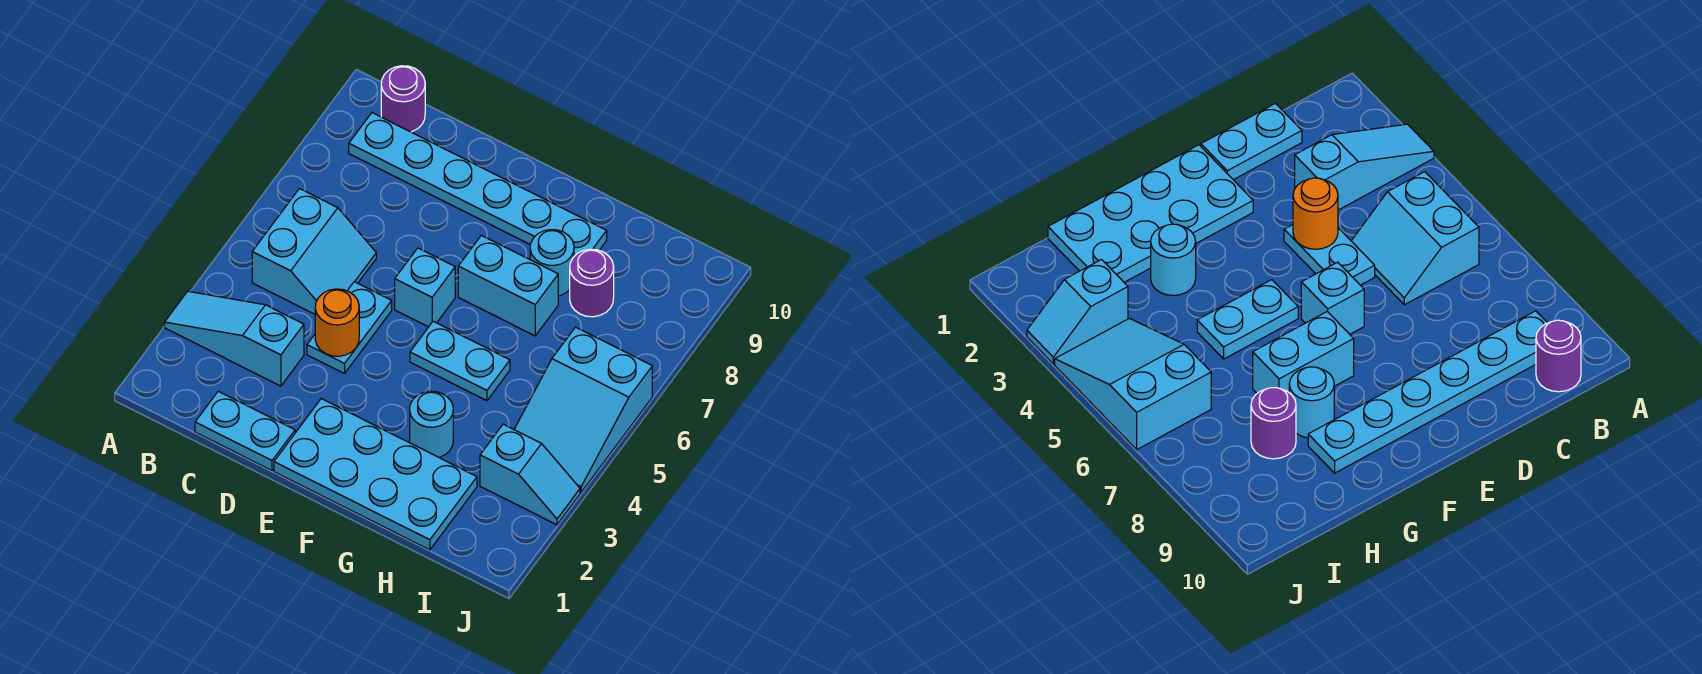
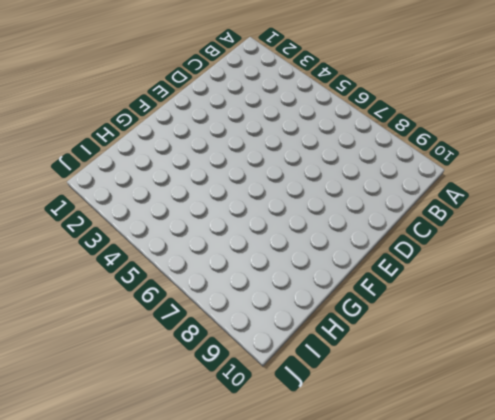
none -> cyan slope A3:C3 level 1 top C
none -> cyan slope B5:C6 level 1 top B
none -> cyan plate B9:G9 level 1

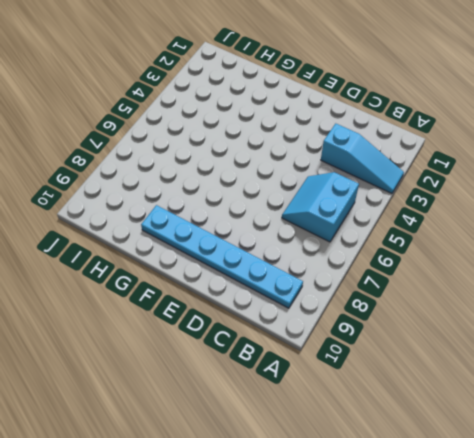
none -> purple round brick B10 level 1
none -> cyan plate C1:D1 level 1
none -> cyan plate D4:D5 level 1

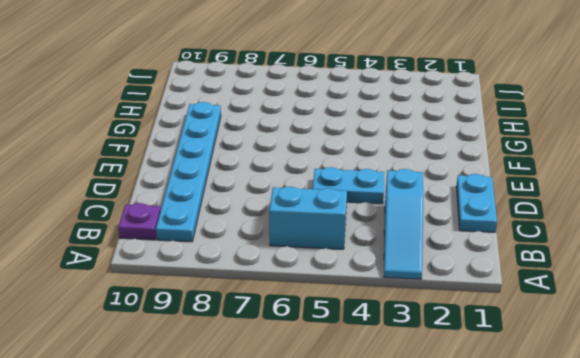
purple plate B10 level 1 -> purple round brick B10 level 1
none -> cyan plate E1:H2 level 1
none -> cyan brick E6 level 1
none -> cyan plate F5:G5 level 1

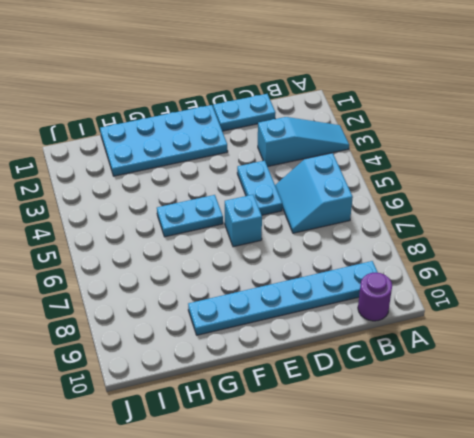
none -> cyan brick F7:G7 level 1
none -> cyan round brick G3 level 1
none -> cyan round brick G8 level 1

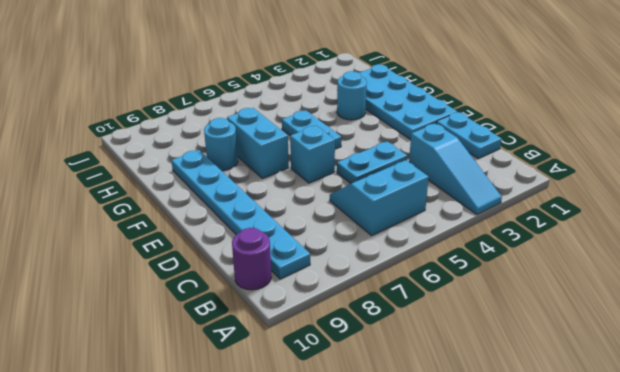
none -> purple round brick H8 level 1
none -> cyan slope I3:J3 level 1 top I
none -> cyan slope I4:J6 level 1 top 6

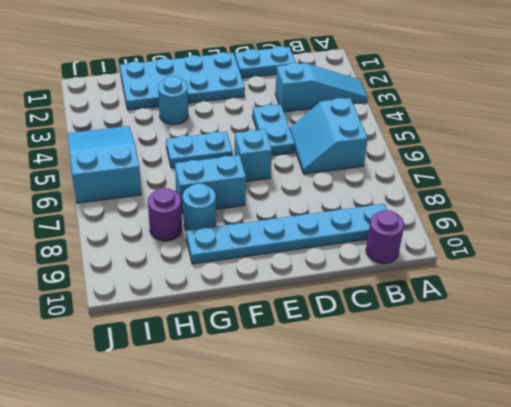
none -> cyan slope I3:J3 level 1 top I
none -> orange round brick D4 level 2

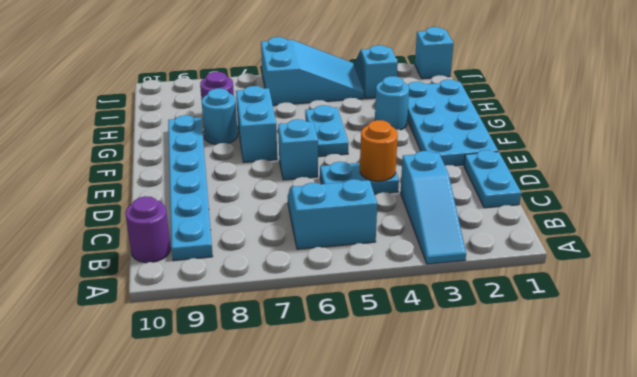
cyan brick J1 level 1 -> none

